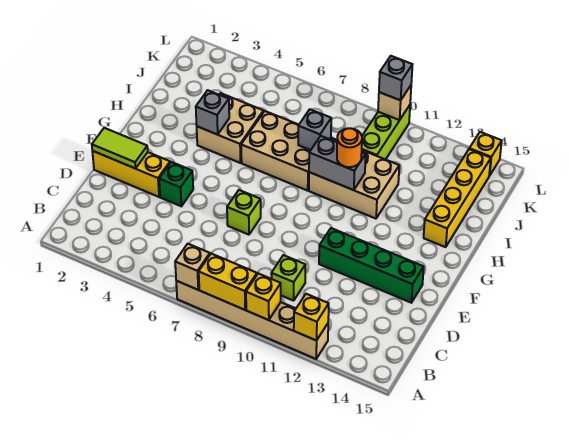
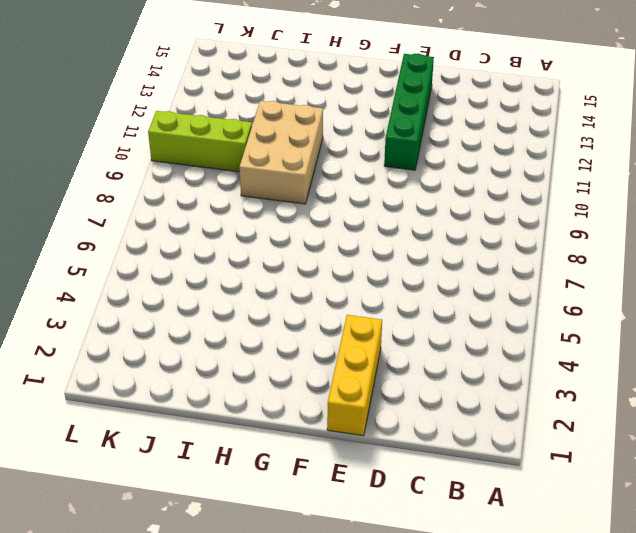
none -> tan brick A7:A12 level 1
none -> lime brick C10 level 1
none -> green brick E4 level 1

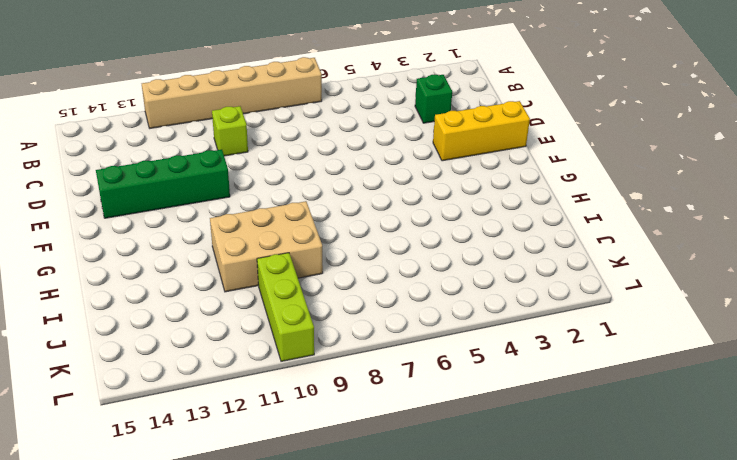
green brick C3 level 1 -> green brick E4 level 1
none -> lime brick E7 level 1
none -> tan brick H4:I5 level 1
none -> tan brick H6:I8 level 1

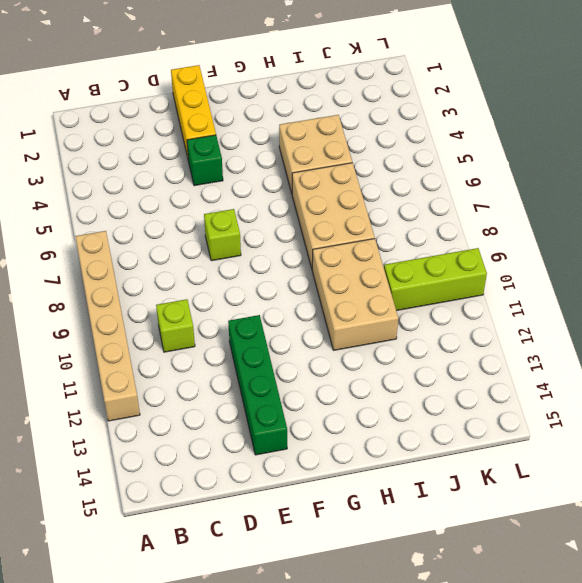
none -> yellow brick H14:K14 level 1
none -> yellow brick L14 level 1
none -> tan brick A7 level 2

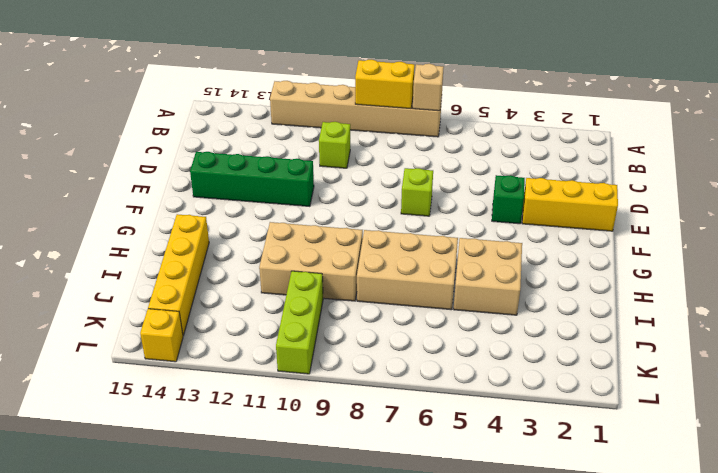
none -> yellow brick A10 level 2
none -> yellow brick A12 level 2
none -> lime tile E1:E2 level 2

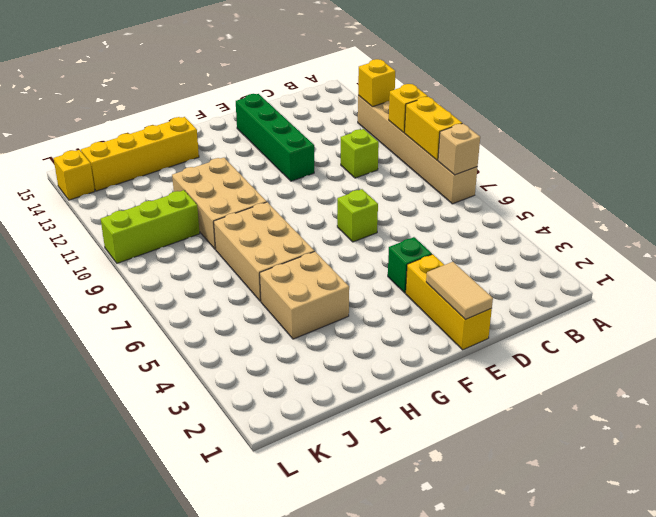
tan tile E1:E2 level 2 -> lime tile E1:E2 level 2
none -> grey brick H4 level 2
none -> grey brick H9:H10 level 2
none -> grey brick I8 level 2

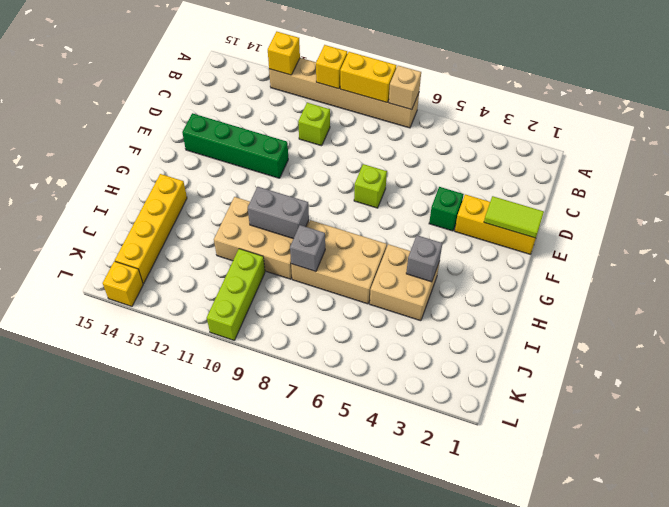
none -> tan brick L10 level 2
none -> orange round brick H10 level 3
none -> grey brick L10 level 3

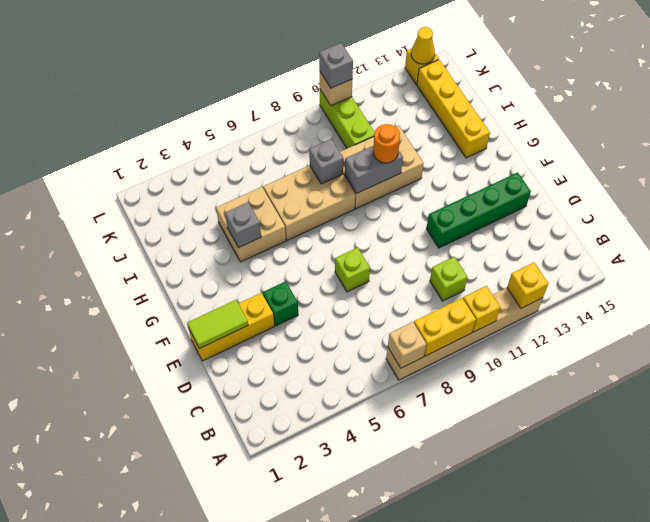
yellow cone L14 level 2 -> none

